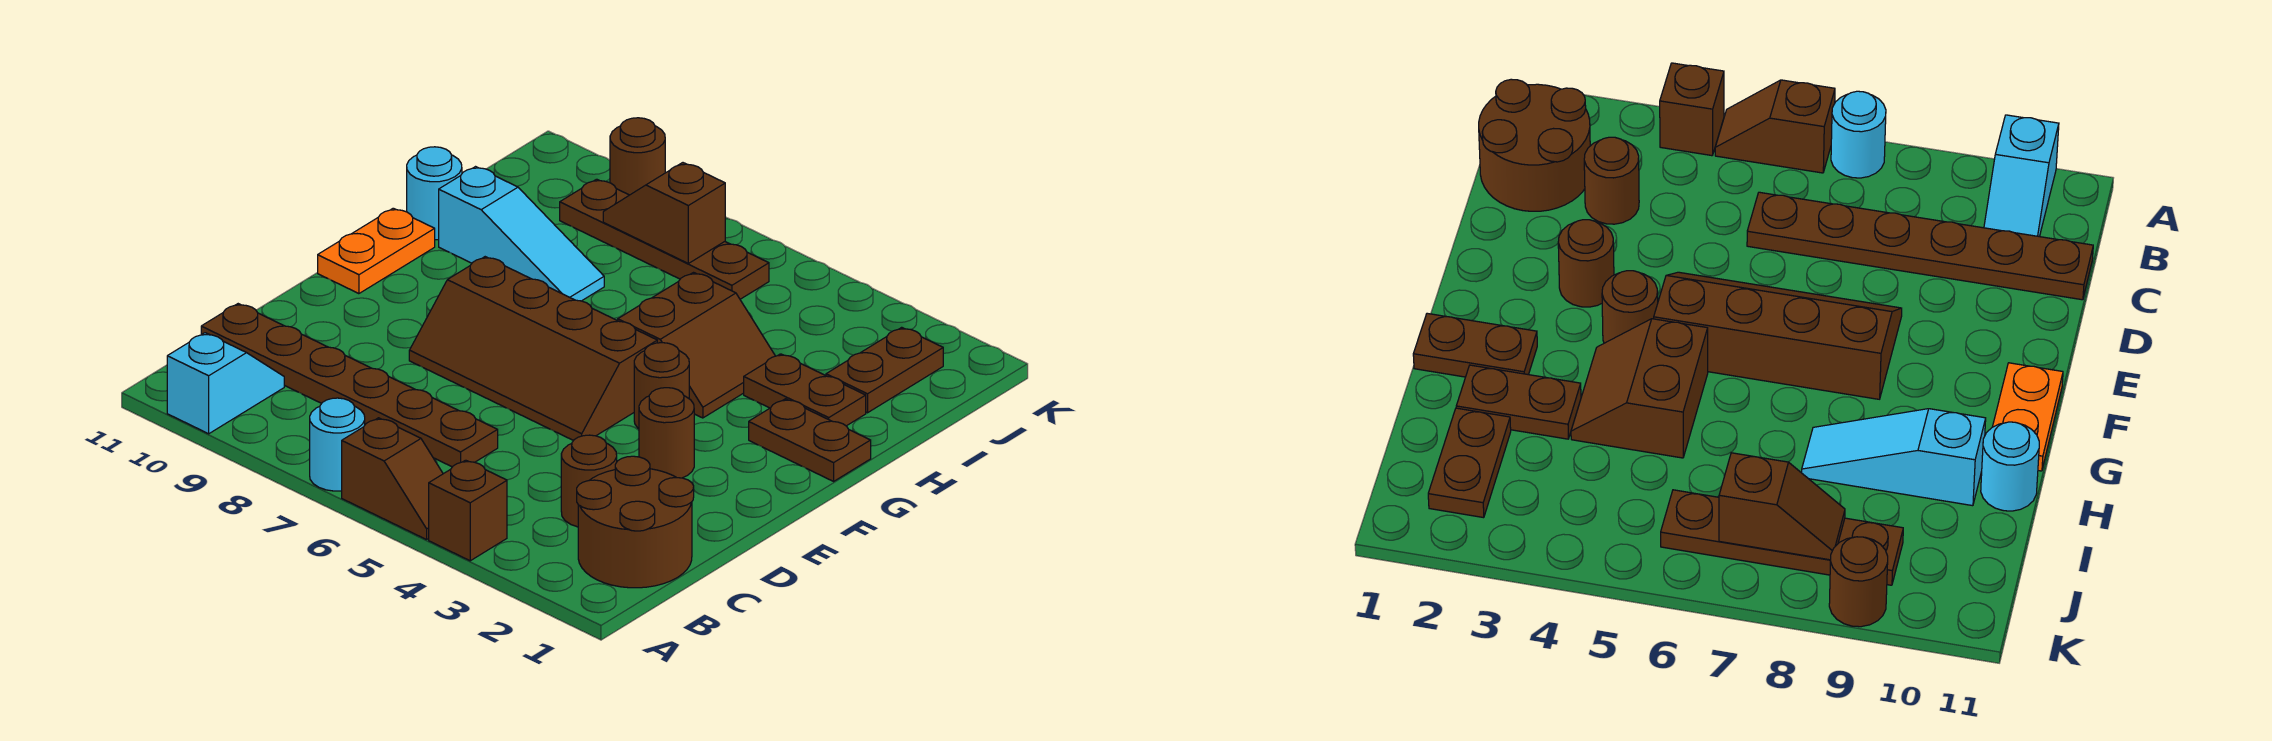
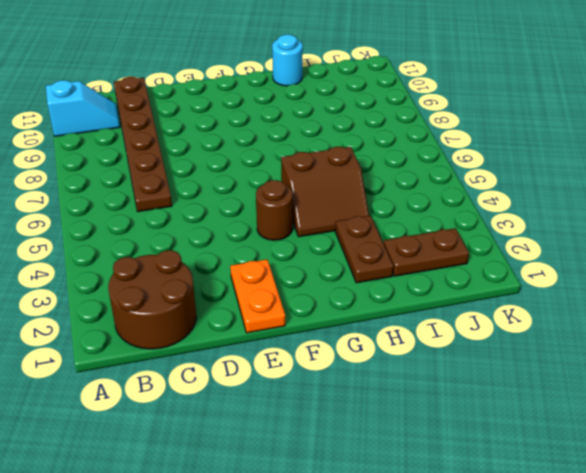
orange plate E1:E2 level 1 -> orange plate F11:G11 level 1
none -> brown brick A4 level 1
none -> brown slope A5:A6 level 1 top 6
none -> cyan round brick A7 level 1

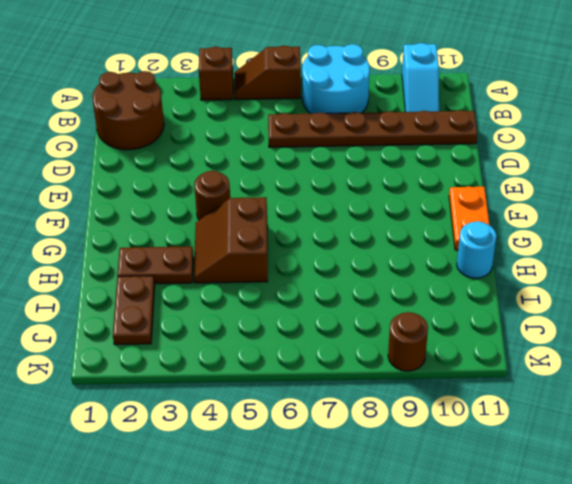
cyan round brick A7:B8 level 1 -> cyan round brick A7 level 1
none -> brown round brick C3 level 1
none -> brown round brick E3 level 1
none -> brown slope E5:F8 level 1 top F

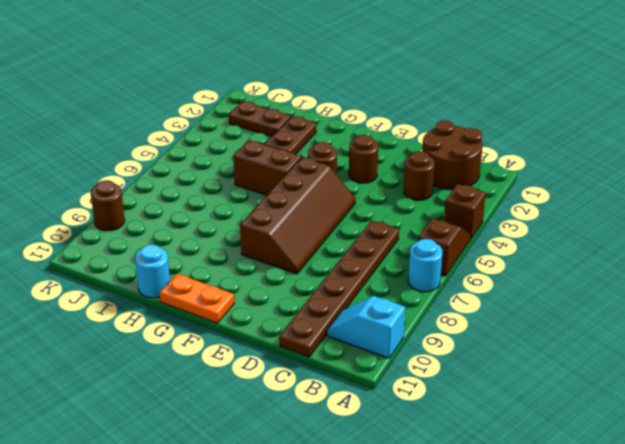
none -> brown plate G1:G2 level 1
none -> cyan slope H8:H10 level 1 top 10
none -> brown plate J6:J9 level 1

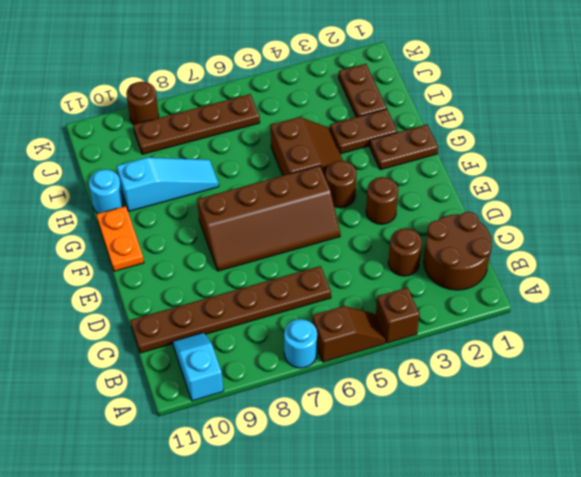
none -> brown slope J7:J8 level 2 top 7

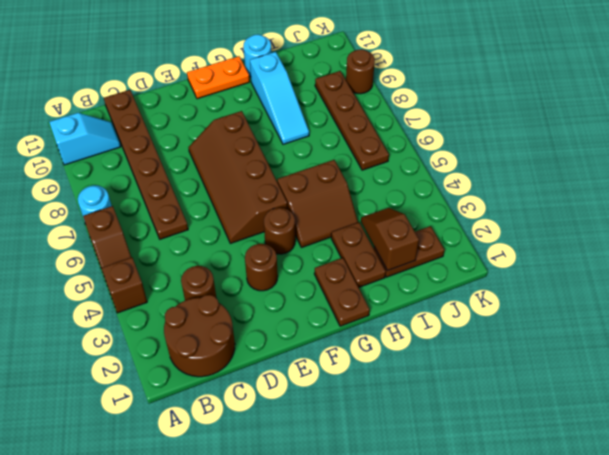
brown slope I2:I3 level 2 top 2 -> brown slope J7:J8 level 2 top 7

